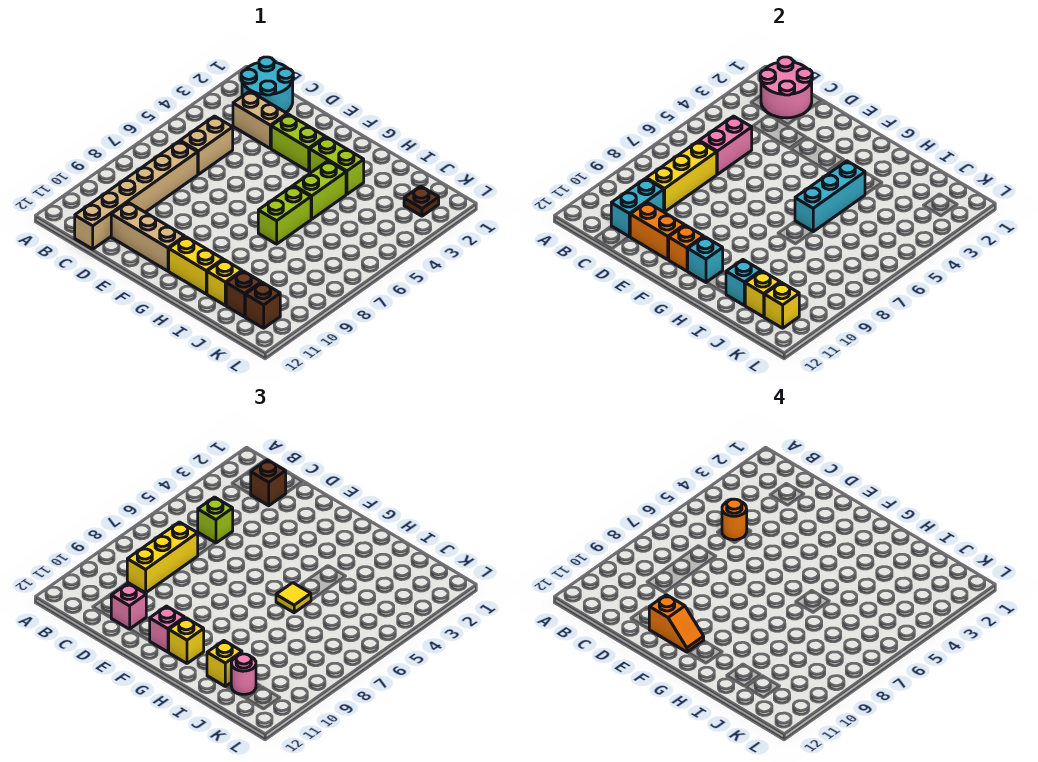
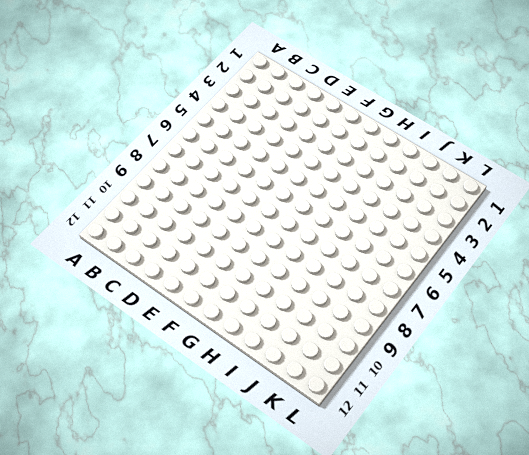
none -> cyan round brick B1:C2 level 1
none -> tan brick C3:D3 level 1
none -> tan brick C5:C6 level 1
none -> tan brick C7:C12 level 1

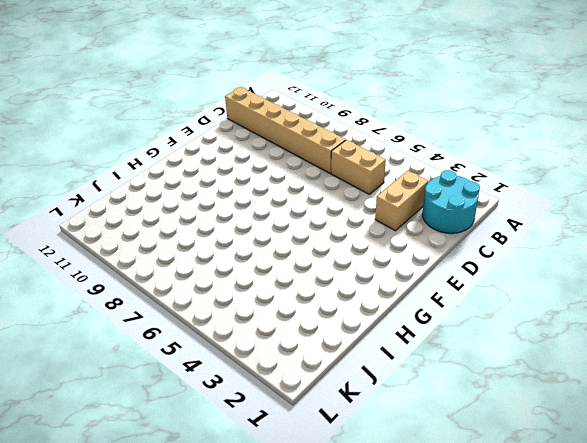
none -> tan brick D11:F11 level 1
none -> lime brick E3:F3 level 1
none -> lime brick G3:H3 level 1
none -> yellow brick G11:H11 level 1

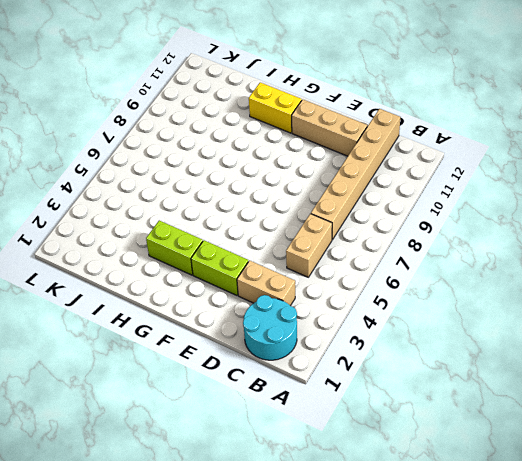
none -> lime brick H4:H5 level 1
none -> lime brick H6:H7 level 1
none -> yellow brick I11 level 1
none -> brown brick J11 level 1

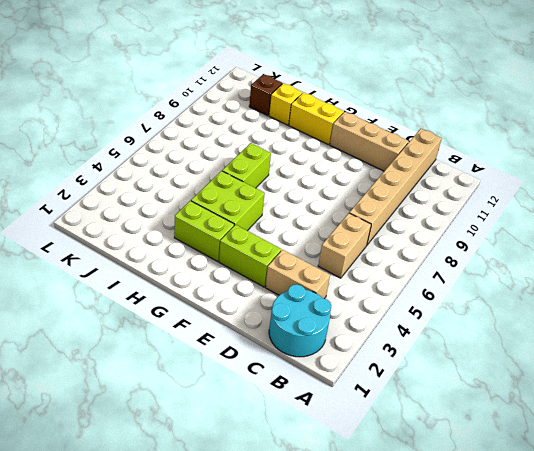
lime brick G4:H5 level 1 -> lime brick H4:H5 level 1
none -> brown plate K2 level 1
none -> brown brick K11 level 1
none -> pink round brick B1:C2 level 2
none -> pink brick C5:C6 level 2

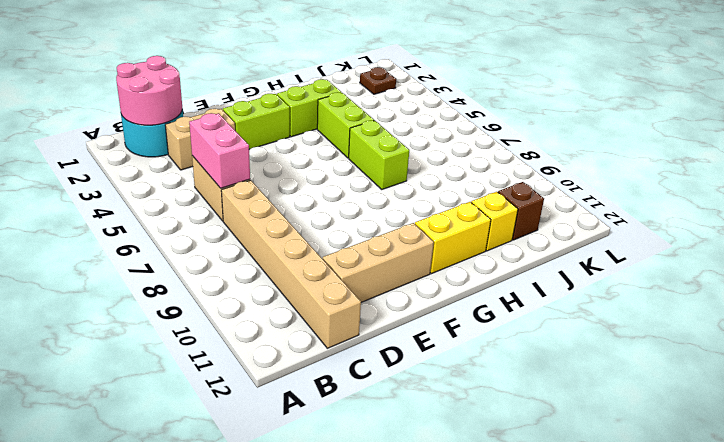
none -> brown brick K11 level 1
none -> yellow brick C7:C9 level 2
none -> cyan brick C10:C11 level 2
none -> orange brick D11:E11 level 2

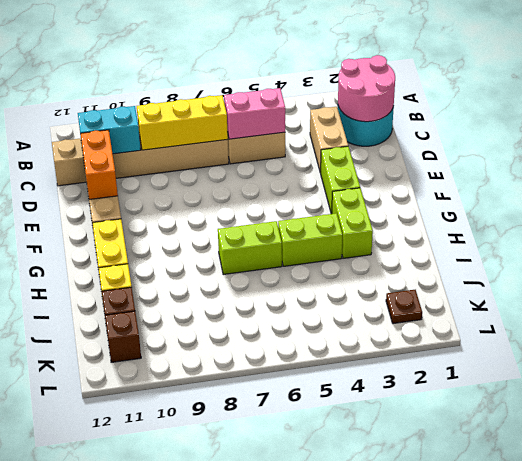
none -> orange brick F11 level 2
none -> cyan brick G11 level 2
none -> cyan brick H4:H6 level 2
none -> cyan brick I11 level 2

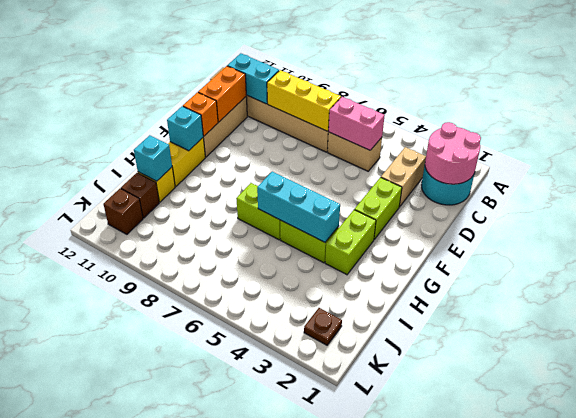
none -> yellow brick J11 level 2
none -> yellow brick K11 level 2
none -> brown brick C2 level 3
none -> lime brick C5 level 3

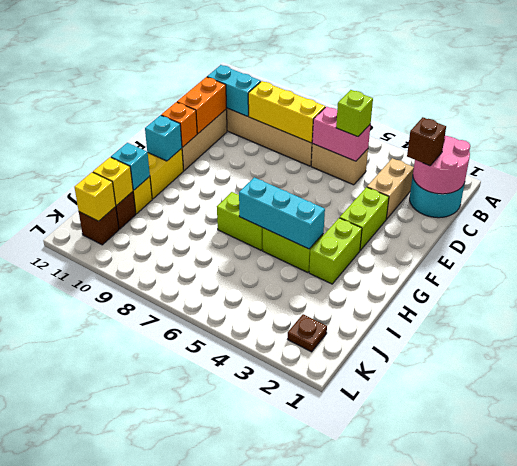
none -> yellow brick C7:C9 level 3
none -> pink brick D11 level 3
none -> pink brick F11 level 3
none -> yellow brick G11 level 3

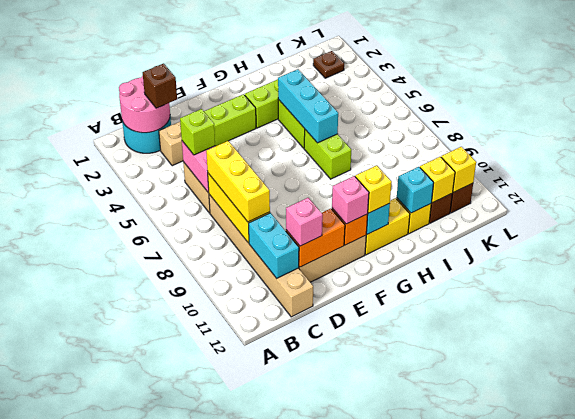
none -> yellow tile H6 level 3
none -> yellow brick I11 level 3
none -> pink round brick J11 level 3
none -> orange round brick C5 level 4

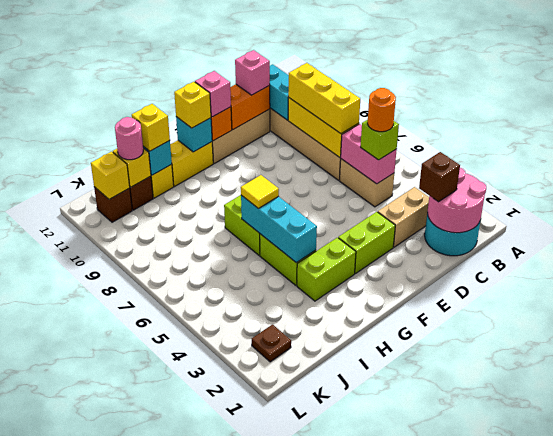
none -> orange slope E11:F11 level 4 top E

